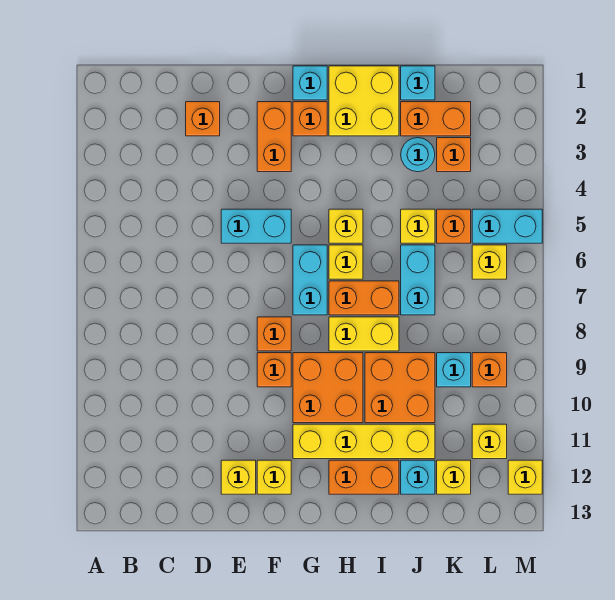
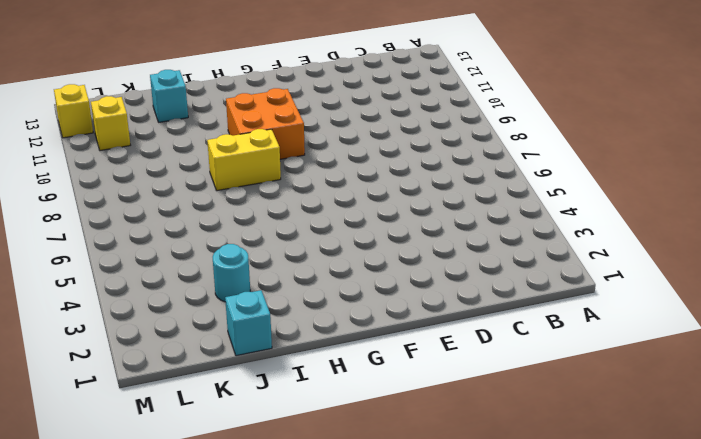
none -> orange brick D2 level 1
none -> cyan brick E5:F5 level 1
none -> yellow brick E12 level 1
none -> orange brick F2:F3 level 1

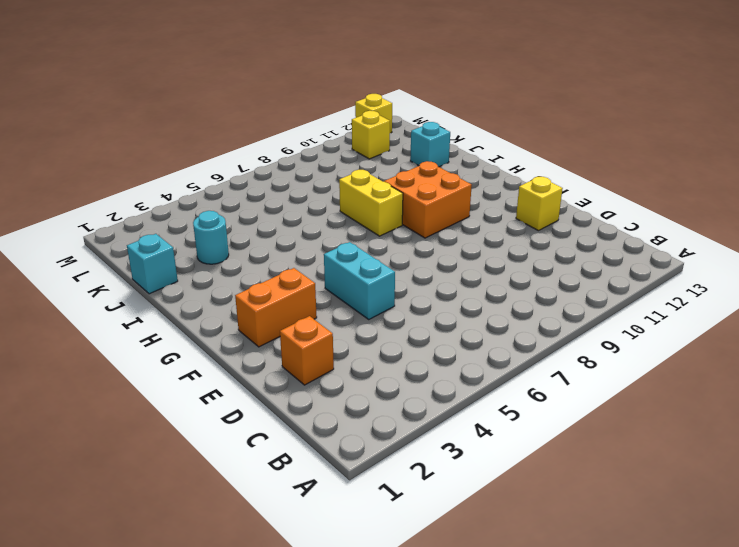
none -> orange brick F8 level 1
none -> orange brick F9 level 1
none -> yellow brick F12 level 1
none -> cyan brick G1 level 1

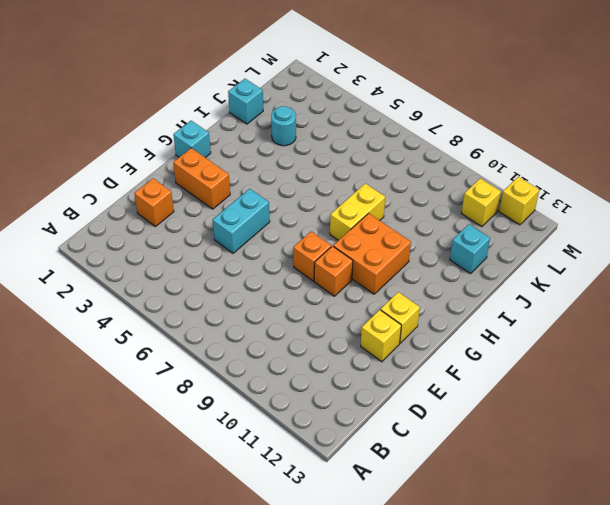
none -> orange brick G2 level 1
none -> cyan brick G6:G7 level 1
none -> yellow brick G11:J11 level 1
none -> yellow brick H1:I2 level 1

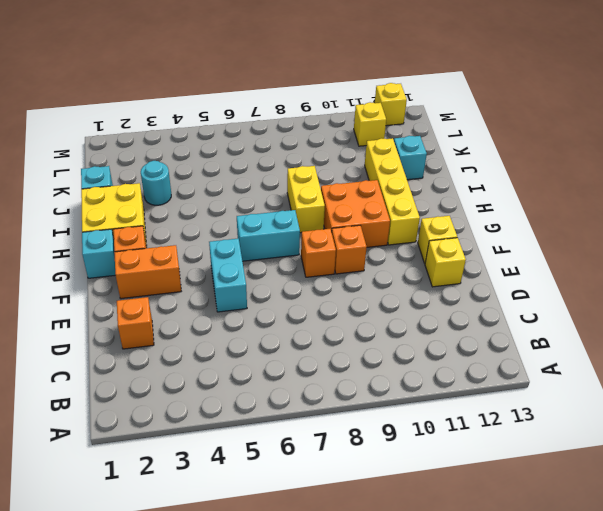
none -> yellow brick H5 level 1
none -> yellow brick H6 level 1
none -> orange brick H7:I7 level 1
none -> orange brick H12:I12 level 1

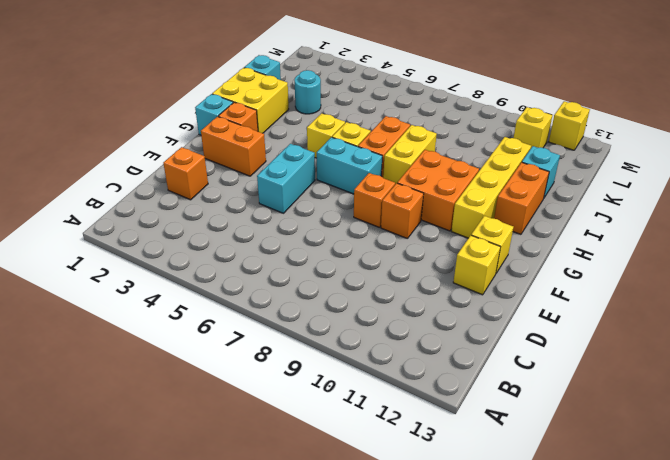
none -> orange brick I9:J10 level 1
none -> orange brick J2:K2 level 1
none -> yellow brick J5 level 1
none -> cyan brick J6:J7 level 1

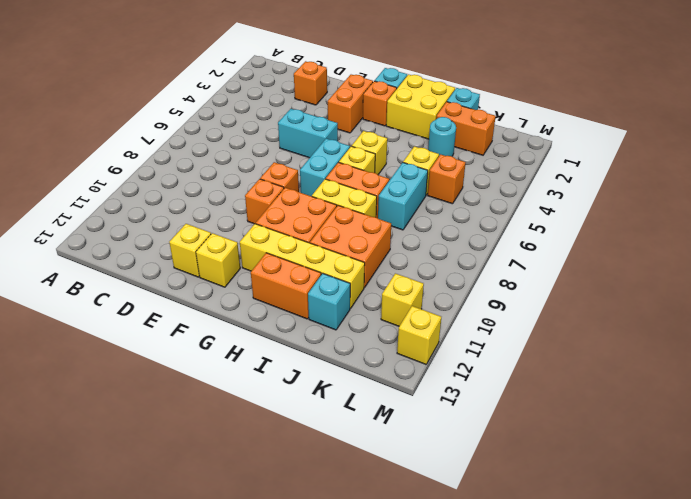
none -> orange brick K3 level 1
none -> cyan brick K9 level 1
none -> yellow brick K12 level 1
none -> cyan brick L5:M5 level 1

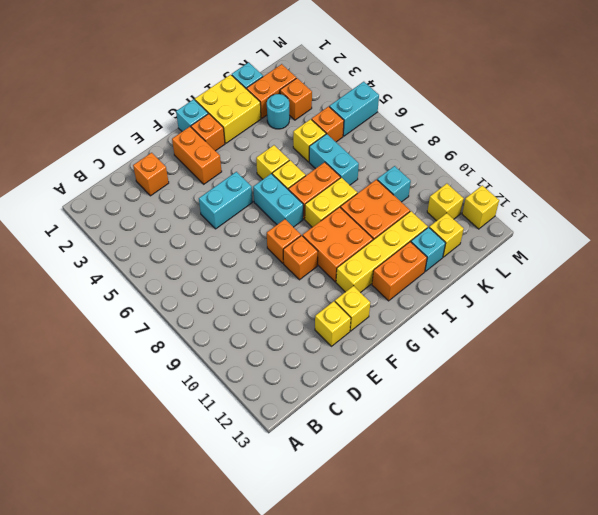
none -> yellow brick L6 level 1
none -> orange brick L9 level 1

